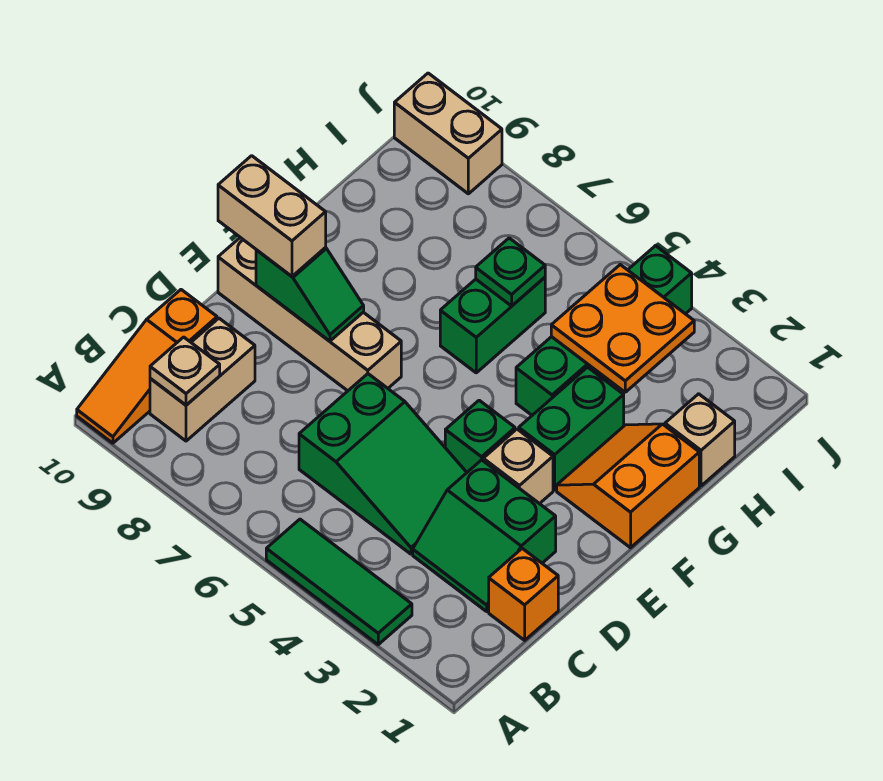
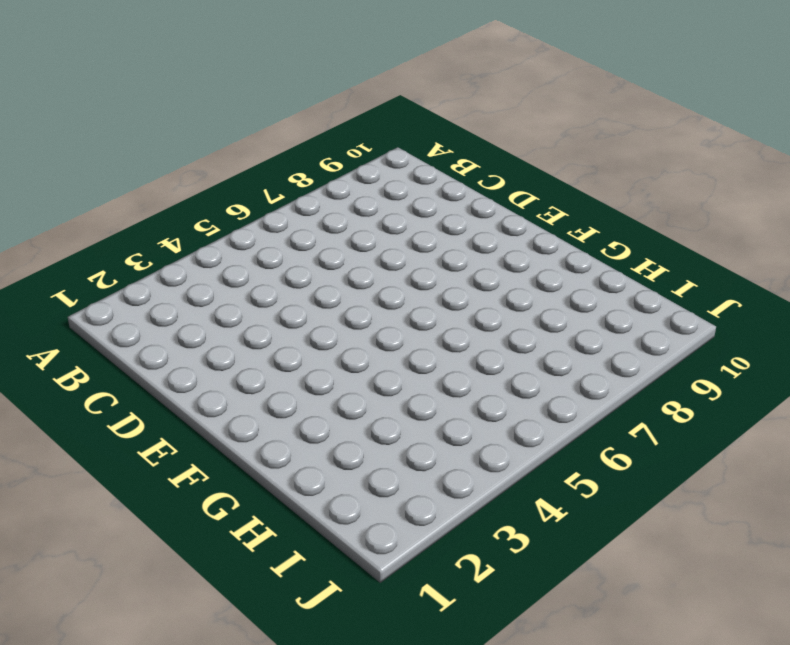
none -> green tile A3:A5 level 1
none -> orange slope A10:C10 level 1 top C
none -> tan brick B9:C9 level 1

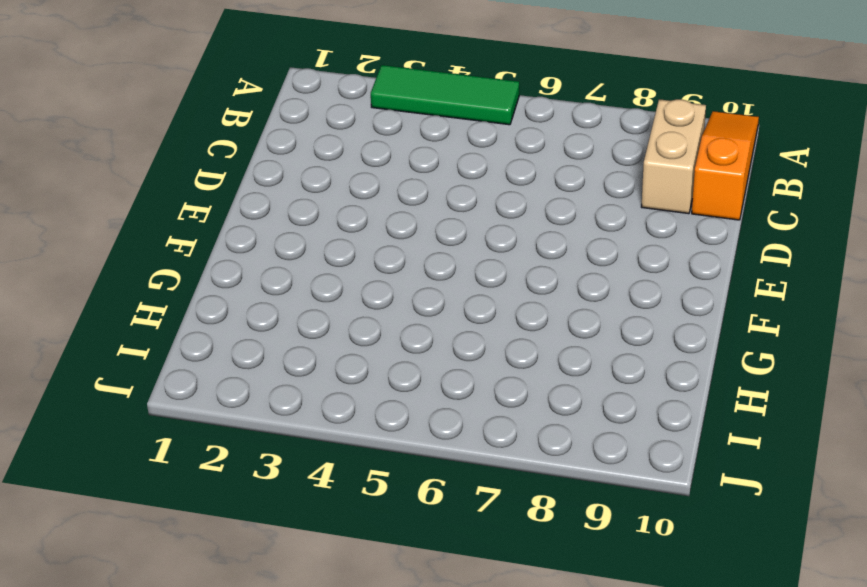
none -> orange brick C1 level 1
none -> green slope C2:D3 level 1 top D
none -> green slope C4:D6 level 1 top 6

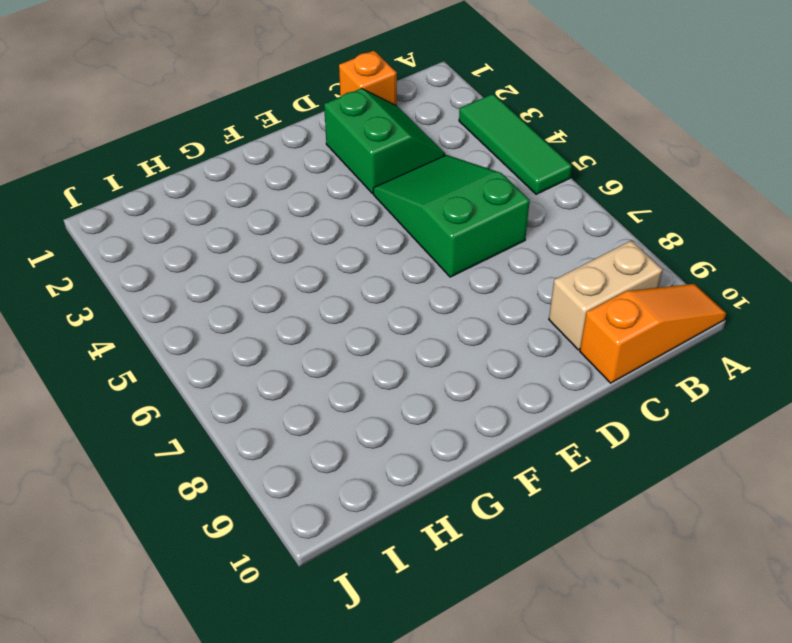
none -> tan brick E3 level 1
none -> green brick E4 level 1
none -> tan brick E7:E10 level 1

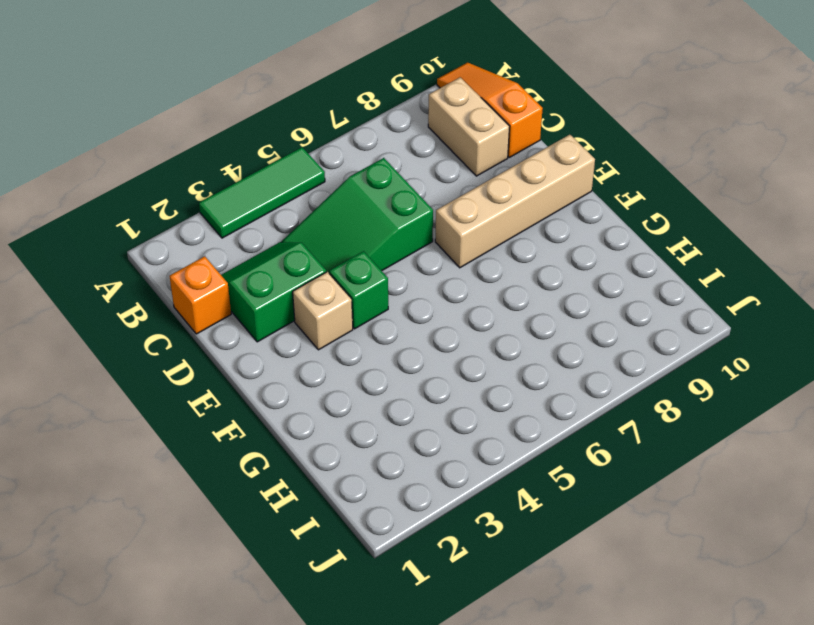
none -> orange slope F1:G2 level 1 top 1
none -> green brick F3:G3 level 1
none -> green brick G4:J4 level 1

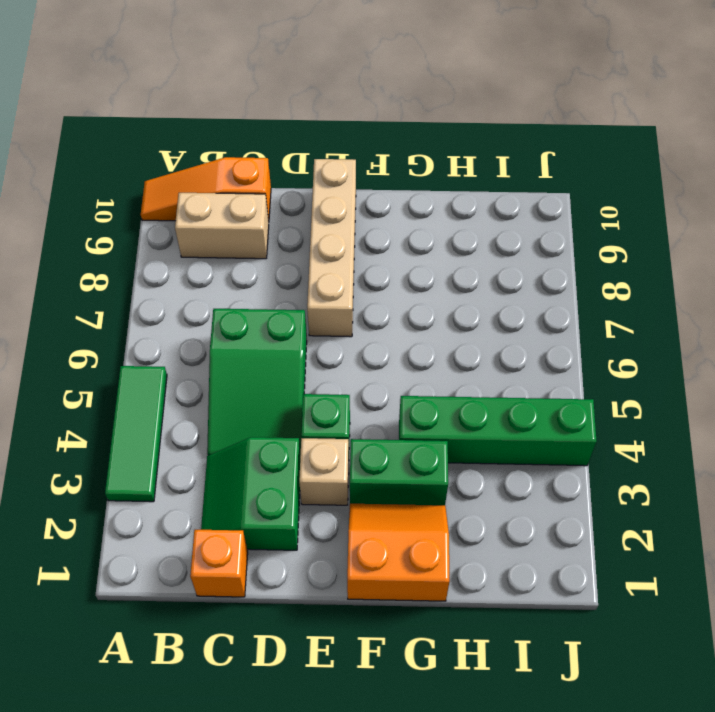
none -> green brick G6:H6 level 1
none -> tan brick H1 level 1
none -> tan brick J9:J10 level 1

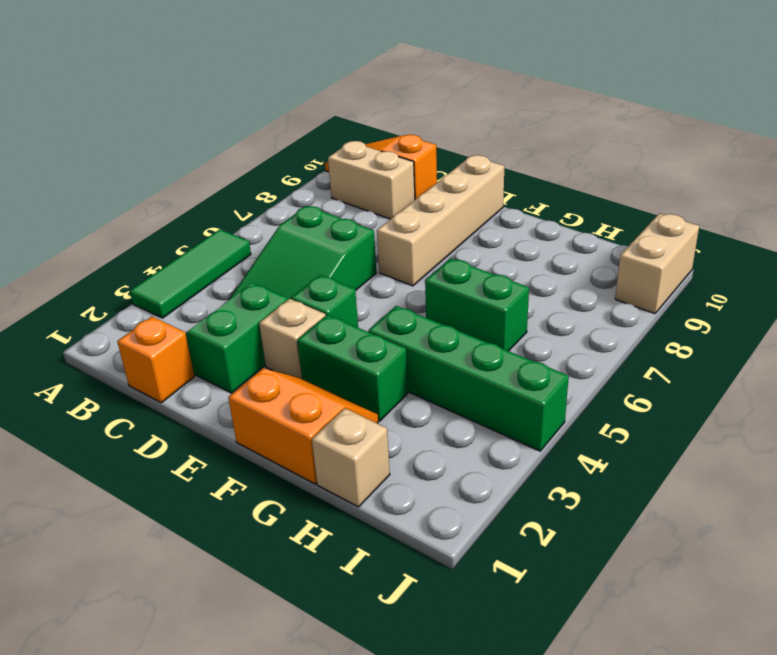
none -> tan plate B9 level 2
none -> green slope E8:E9 level 2 top 9
none -> orange plate H3:I4 level 2

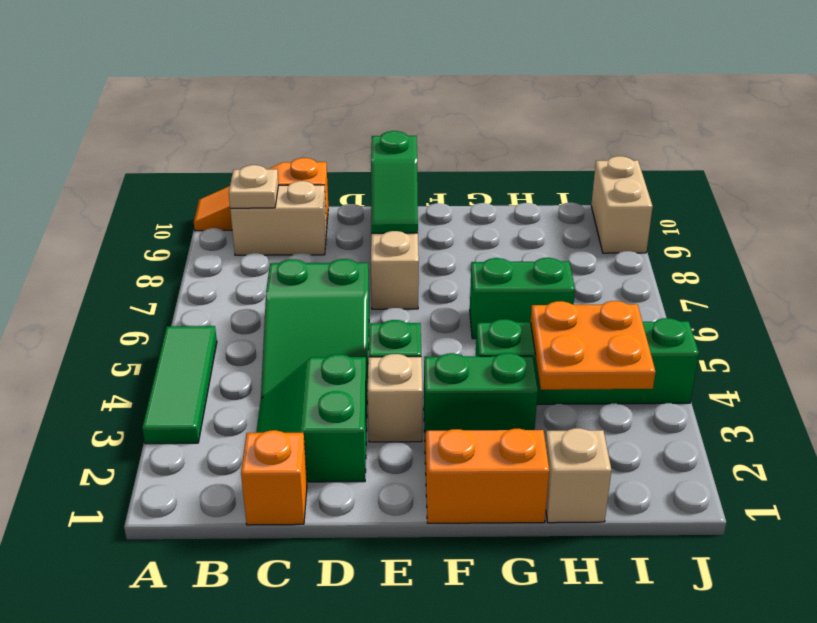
none -> green plate H6 level 2
none -> tan brick E9:E10 level 3

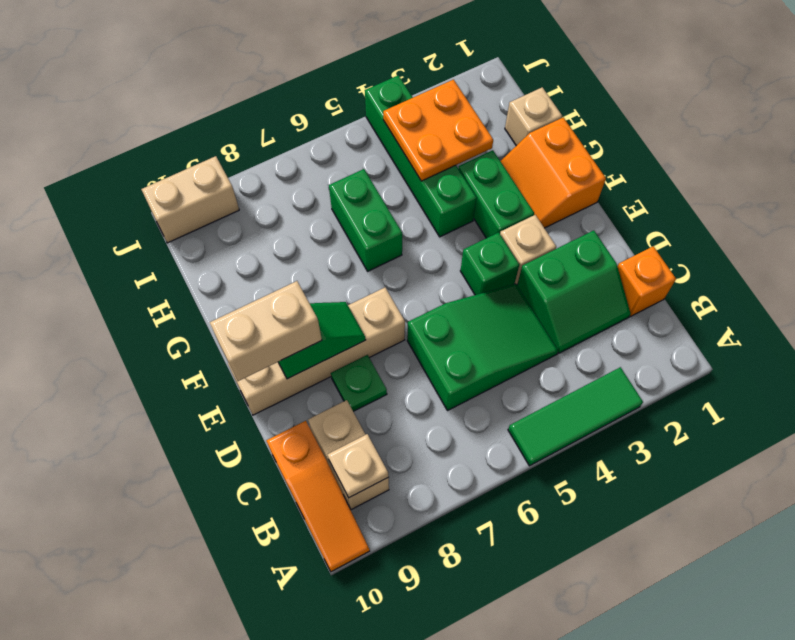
green plate D8 level 1 -> green plate H6 level 2

